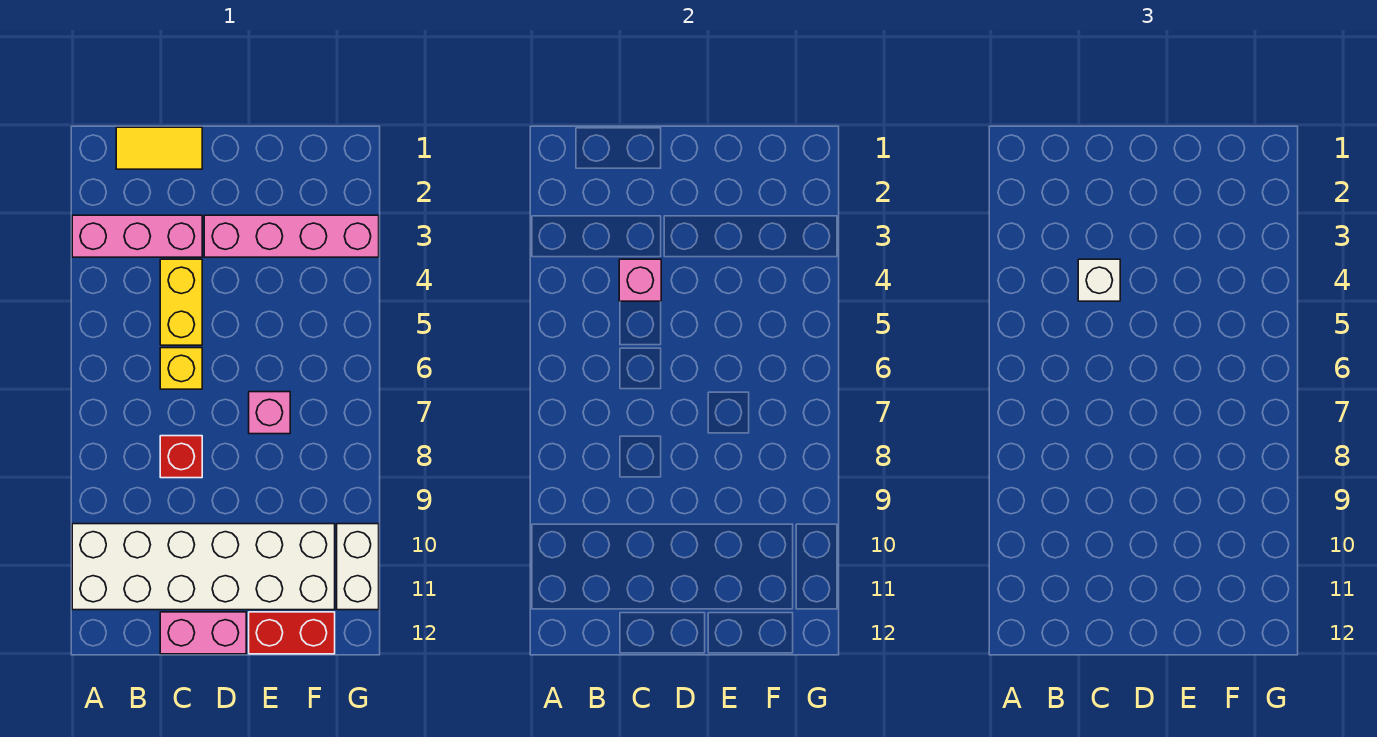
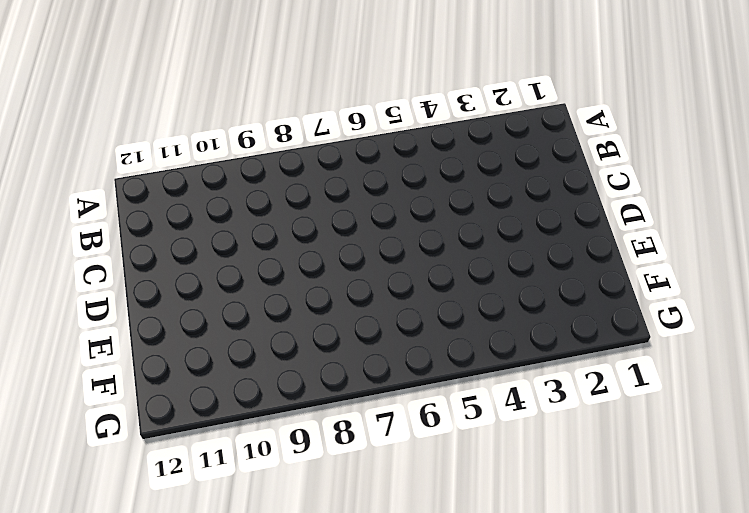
none -> pink brick A3:C3 level 1
none -> white brick A10:F11 level 1
none -> yellow tile B1:C1 level 1

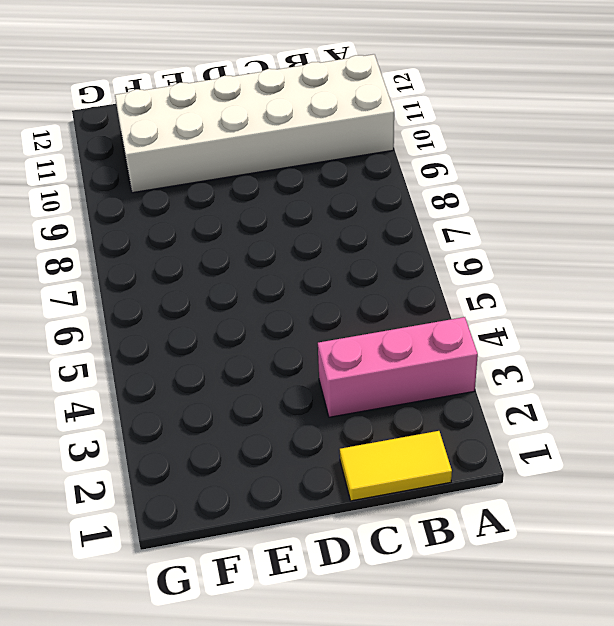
none -> yellow brick C4:C5 level 1
none -> yellow brick C6 level 1
none -> red brick C8 level 1

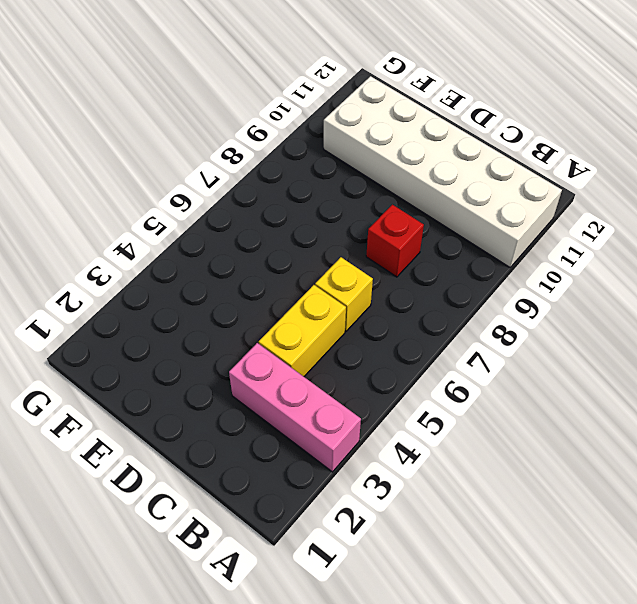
none -> yellow tile B1:C1 level 1
none -> pink brick C12:D12 level 1
none -> pink brick D3:G3 level 1

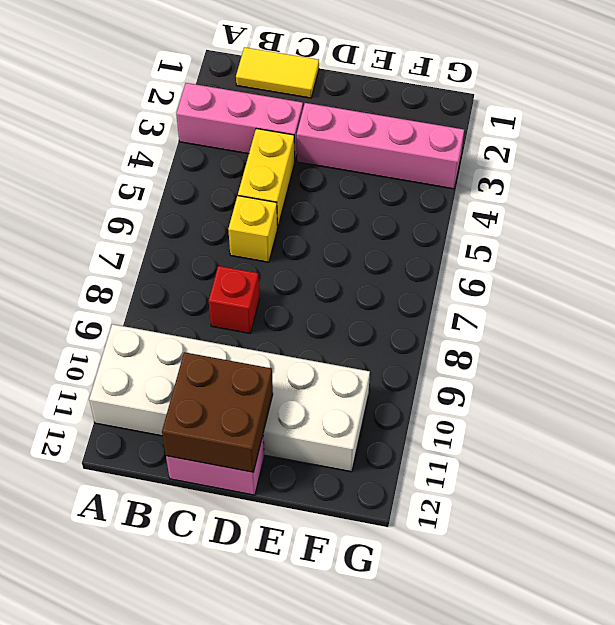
brown brick C11:D12 level 2 -> none
none -> pink brick E7 level 1
none -> red brick E12:F12 level 1
none -> white brick G10:G11 level 1

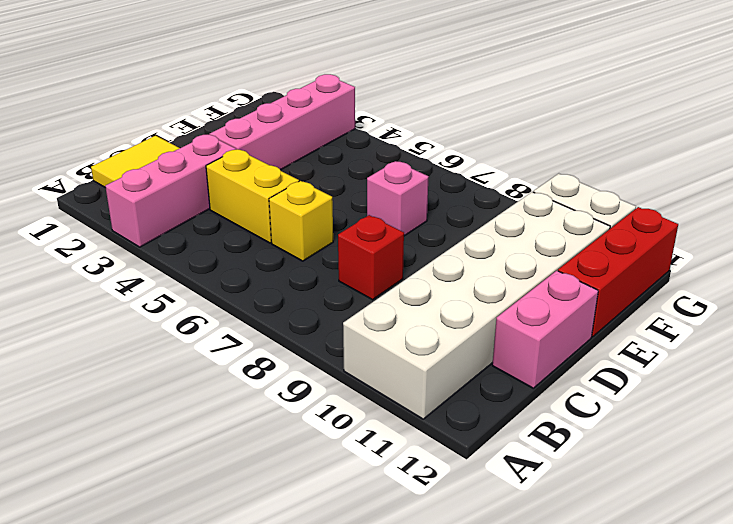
red brick E12:G12 level 1 -> red brick E12:F12 level 1
none -> pink brick C4 level 2
none -> white brick C4 level 3

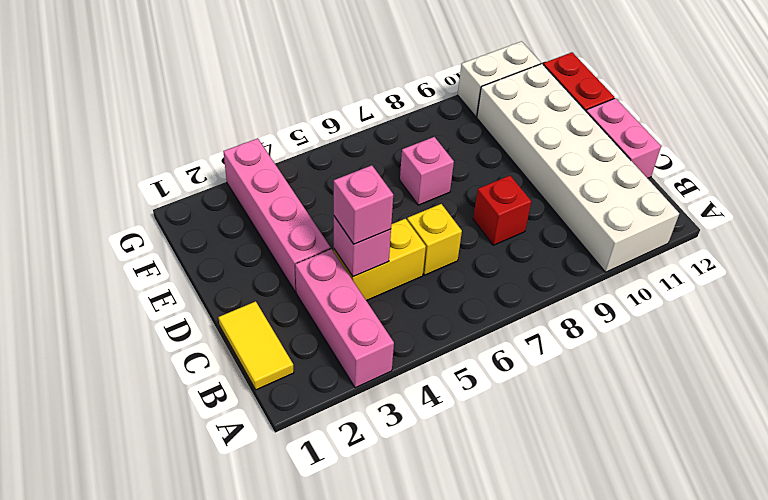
pink brick C4 level 3 -> white brick C4 level 3

